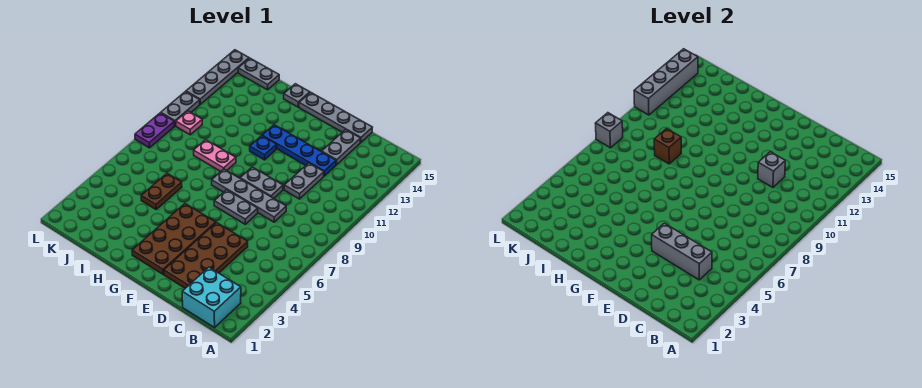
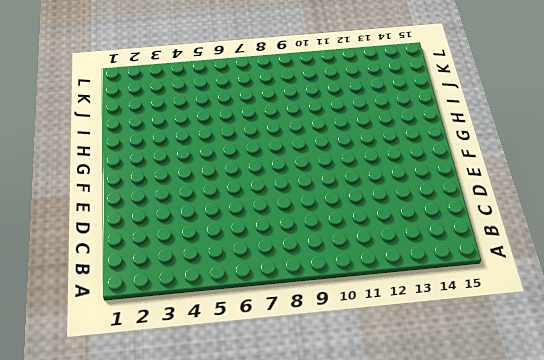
none -> cyan brick B1:C2 level 1
none -> brown plate D2:E5 level 1
none -> grey plate D8:G8 level 1

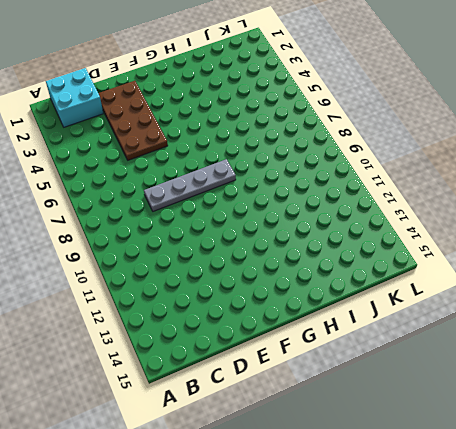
none -> grey plate D10:D11 level 1
none -> blue plate D12:G12 level 1
none -> grey plate D13:D14 level 1

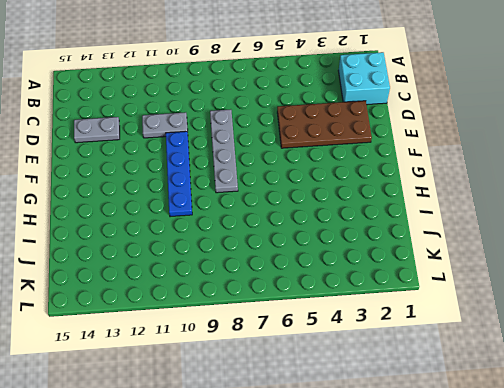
blue plate E10:H10 level 1 -> blue plate D12:G12 level 1
none -> grey plate D15:G15 level 1
none -> grey plate E7:F7 level 1
none -> grey plate E9:F9 level 1

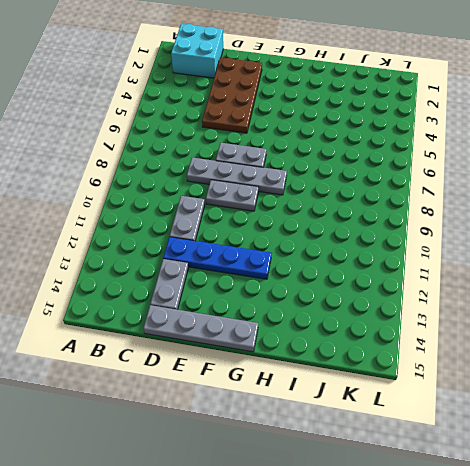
none -> brown plate F2:G5 level 1
none -> blue plate G11 level 1
none -> pink plate H9:I9 level 1

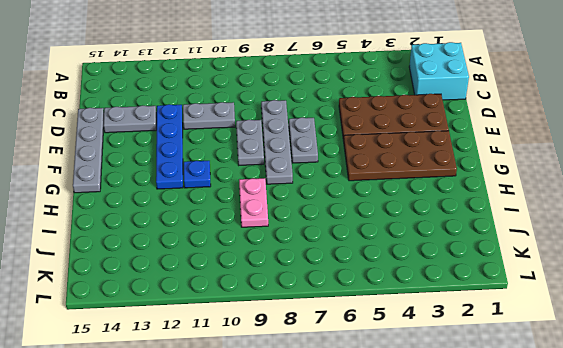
none -> grey plate H15 level 1
none -> brown plate I5:I6 level 1
none -> grey plate J15:K15 level 1

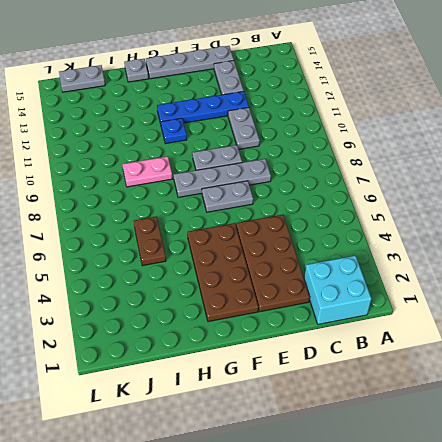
none -> pink plate K10 level 1
none -> purple plate L8:L9 level 1
none -> grey plate L10:L11 level 1

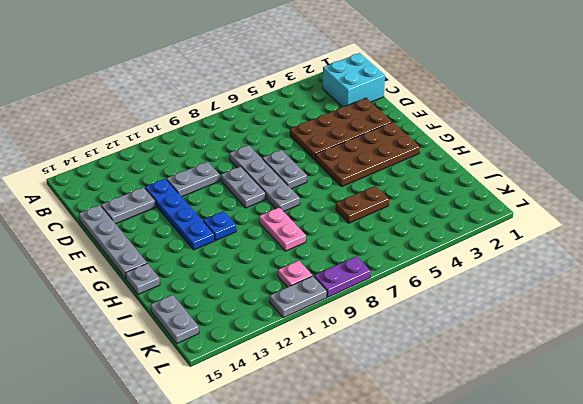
none -> grey plate L12:L15 level 1
none -> grey brick C4:E4 level 2
none -> grey brick D11 level 2

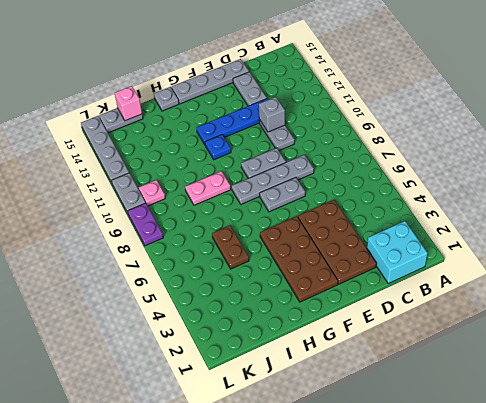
pink brick J15 level 2 -> none
none -> grey brick C4:E4 level 2
none -> brown brick I9 level 2
none -> grey brick L8 level 2

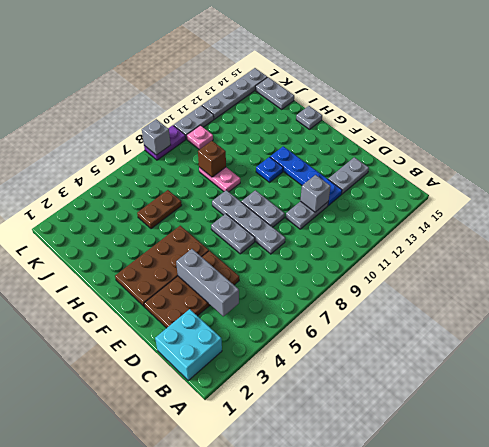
none -> grey plate D15:G15 level 1
none -> grey brick L11:L14 level 2

